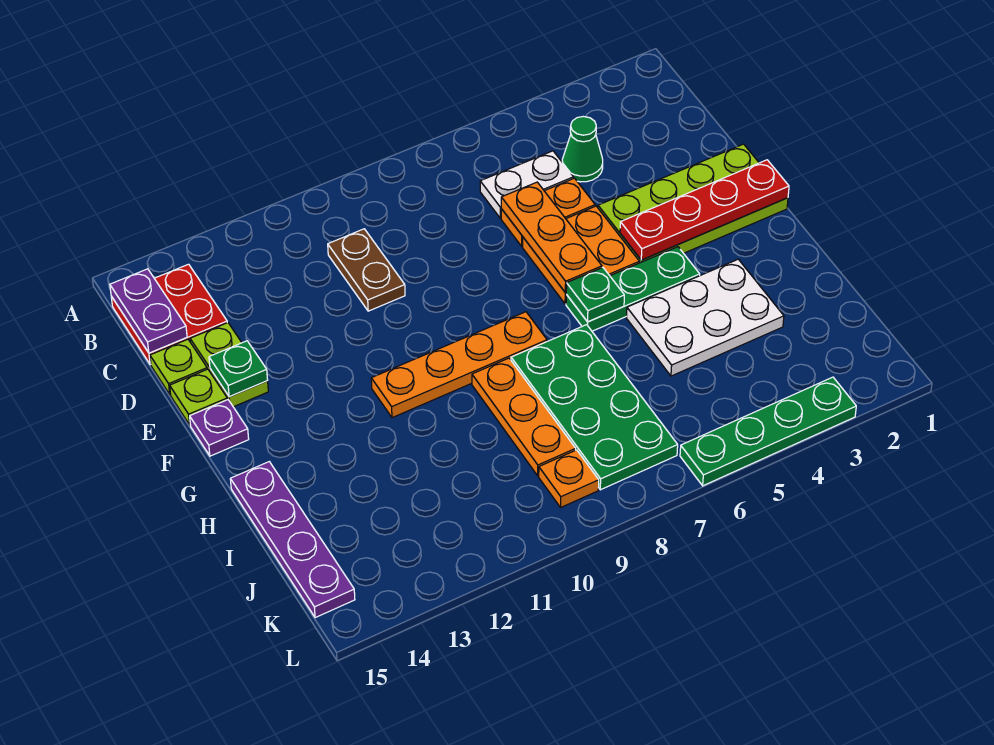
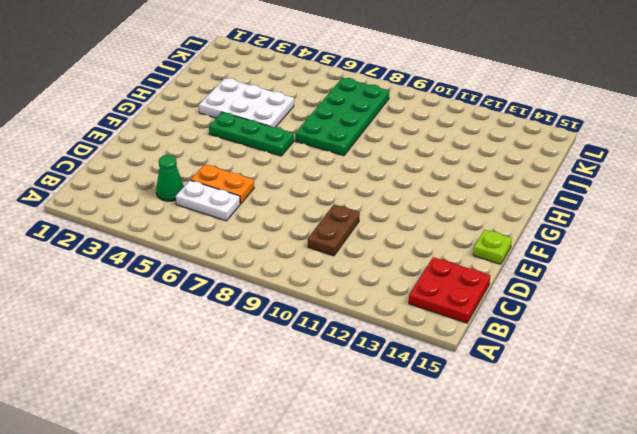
none -> lime plate D14:E14 level 1
none -> lime plate D15 level 1
none -> lime plate E1:F4 level 1

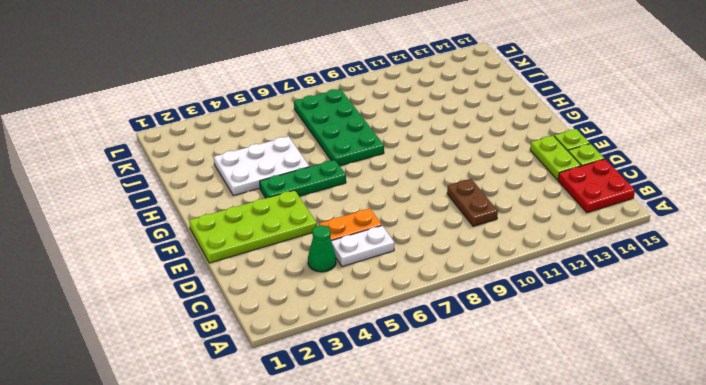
none -> orange plate E5:F6 level 1
none -> purple plate F15 level 1
none -> orange plate G8:G11 level 1

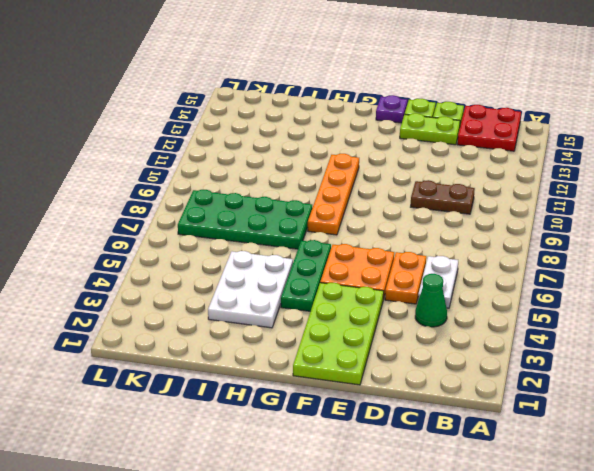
none -> orange plate H9:J9 level 1
none -> purple plate H15:K15 level 1
none -> orange plate K9 level 1

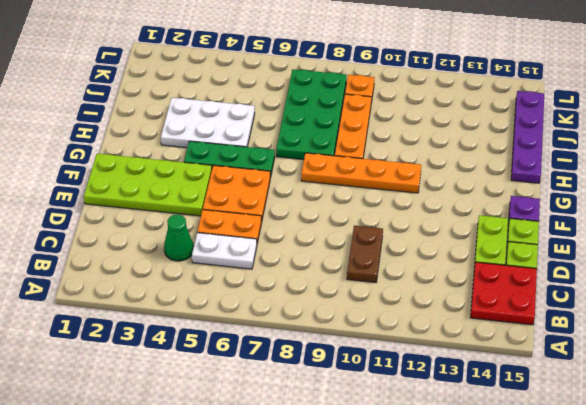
none -> green plate L3:L6 level 1
none -> purple plate B15:C15 level 2
none -> orange plate D6:F6 level 2

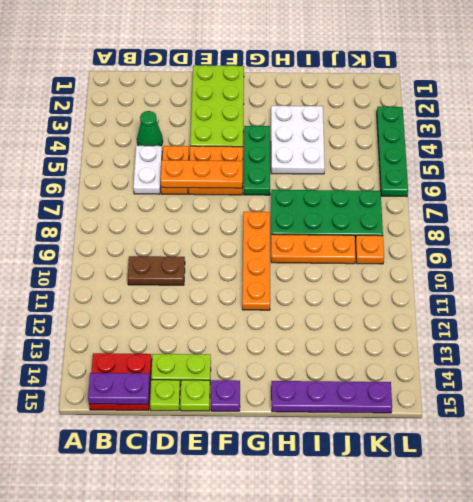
none -> green plate E14 level 2
none -> red plate F1:F4 level 2
none -> green plate G6 level 2

